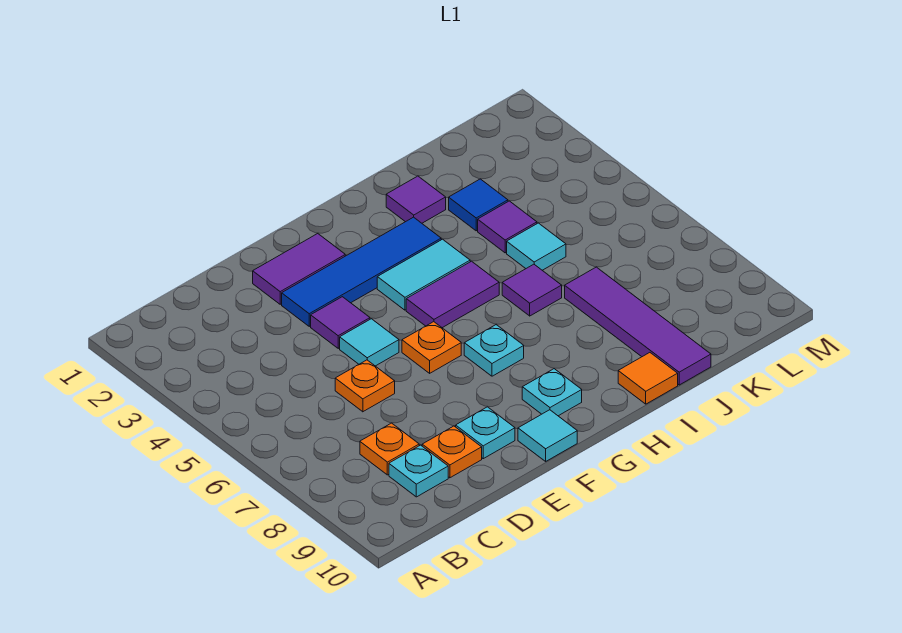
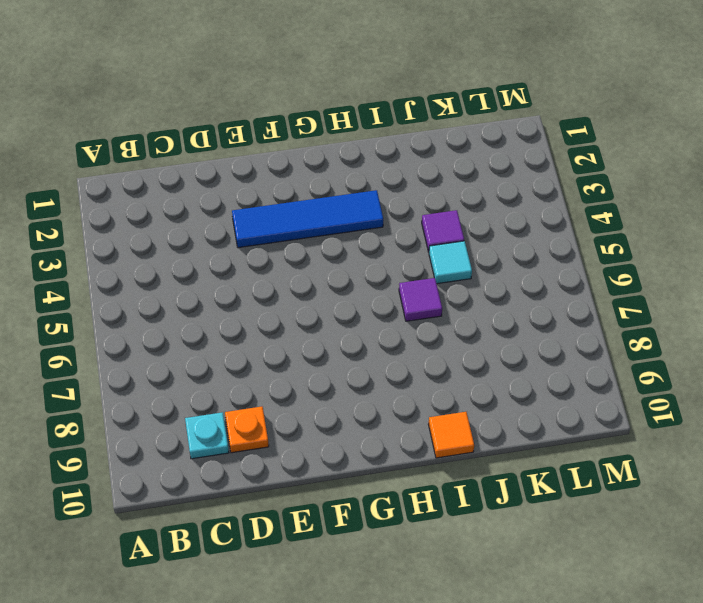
none -> orange plate C8 level 1
none -> orange plate D6 level 1
none -> purple tile E2:F2 level 1

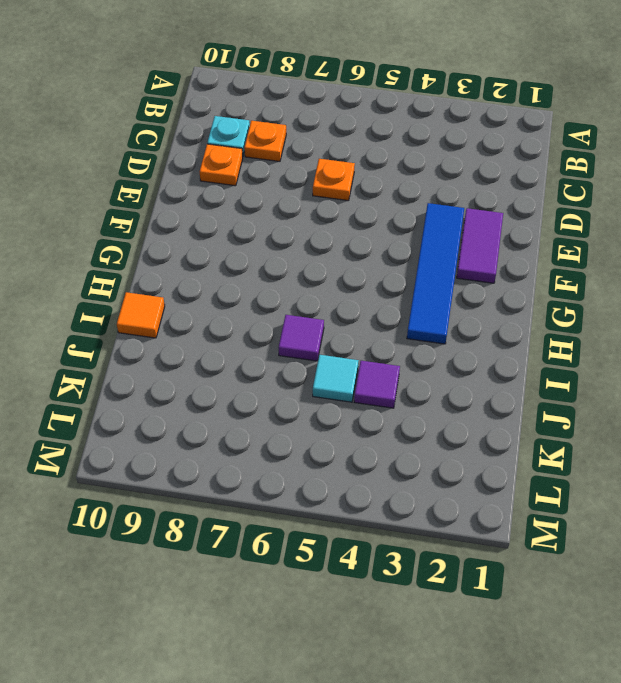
none -> purple tile E4 level 1
none -> cyan tile E5 level 1
none -> cyan plate E9 level 1

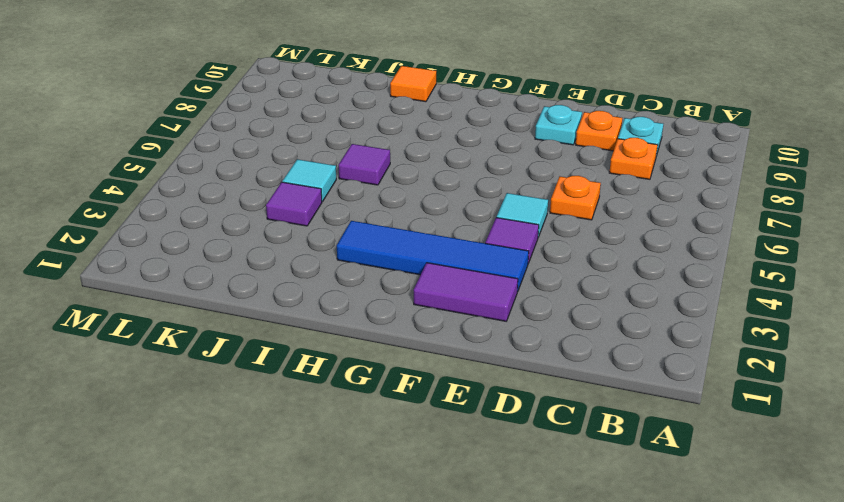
none -> orange plate F6 level 1
none -> cyan tile F10 level 1
none -> cyan tile G4:H4 level 1

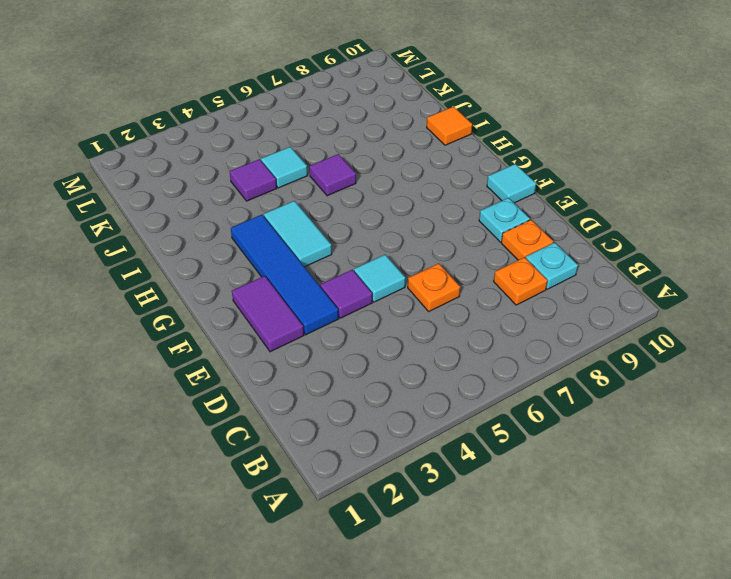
none -> orange plate F6 level 1
none -> purple tile G5:H5 level 1
none -> cyan plate G7 level 1

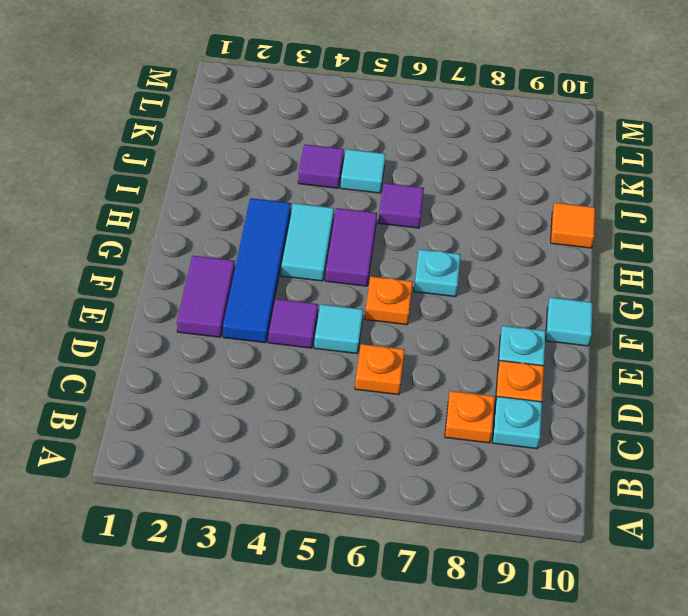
none -> cyan plate G9 level 1
none -> purple tile I2 level 1
none -> blue tile J3 level 1

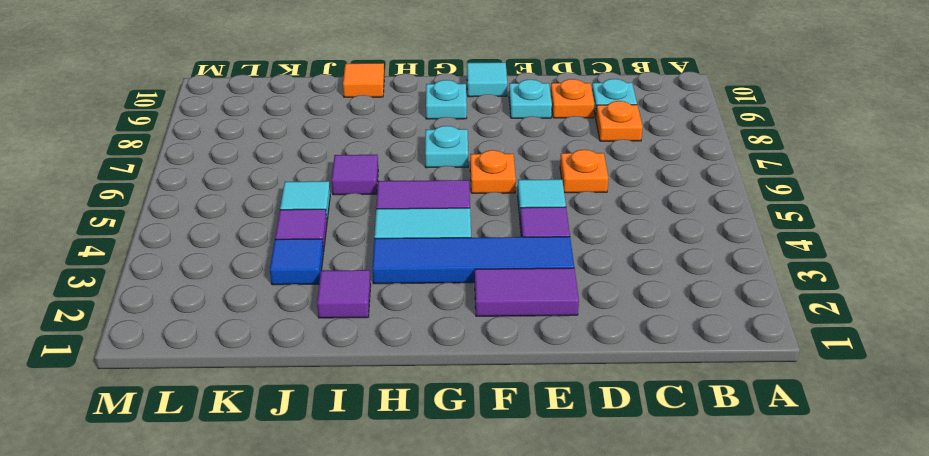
none -> purple tile J7:J10 level 1

